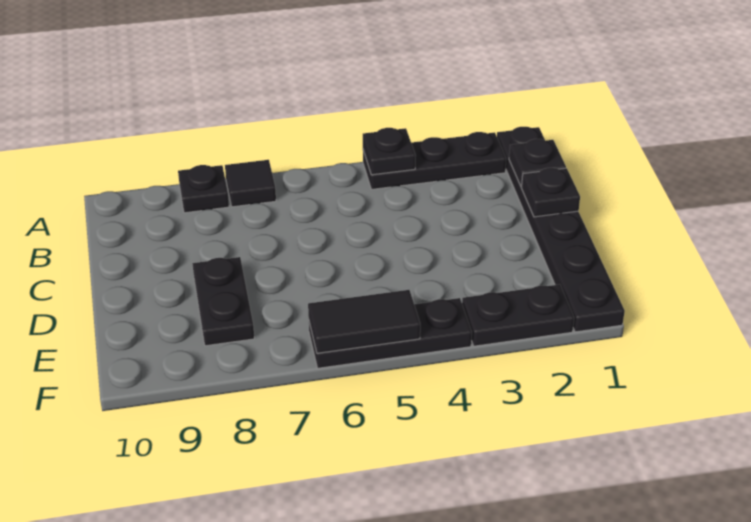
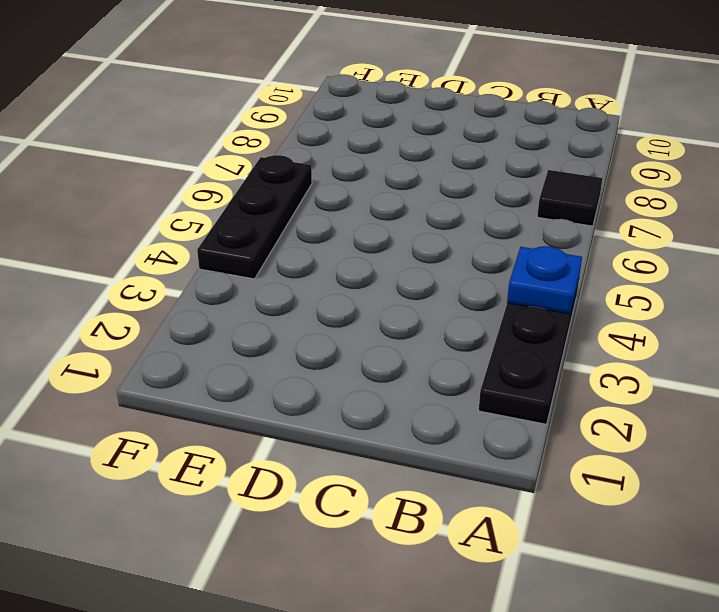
blue plate A4 level 2 -> black plate A4 level 2
none -> black plate A1:F1 level 1
none -> black plate A8 level 1

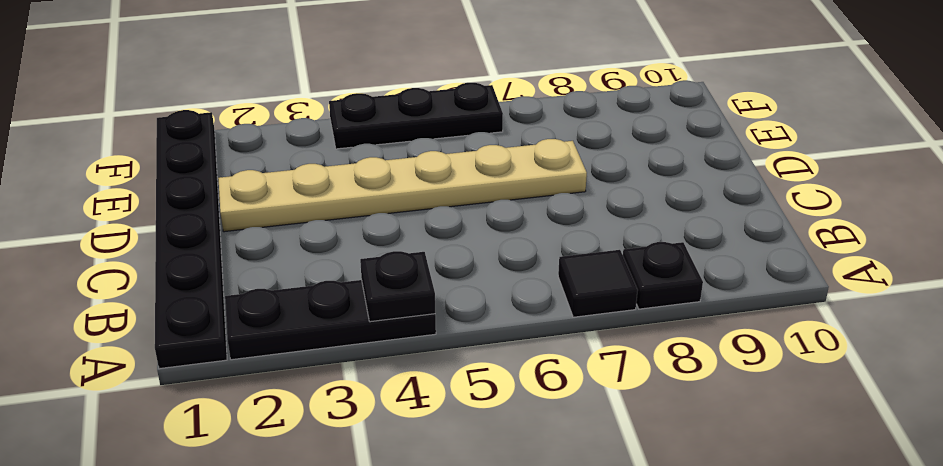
tan plate D2:D7 level 1 -> none
none -> black plate D8:E8 level 1
none -> black plate F2:F3 level 1

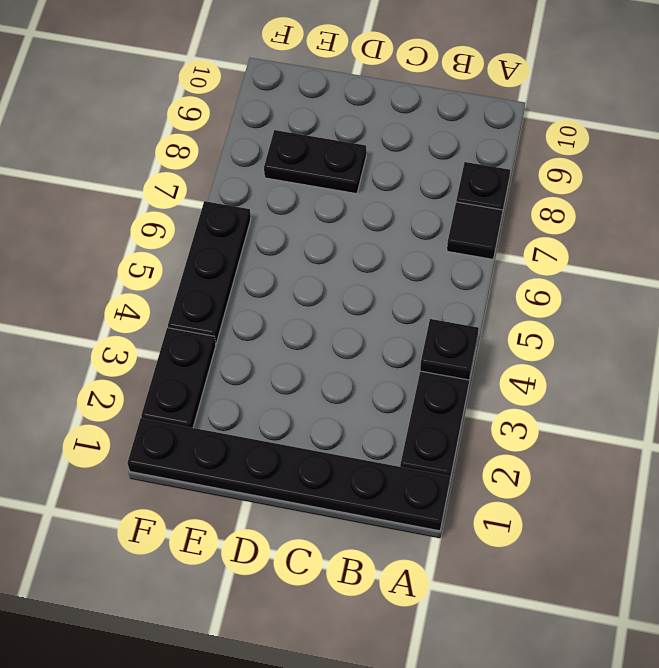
none -> black plate B1 level 2
none -> black plate C1 level 2

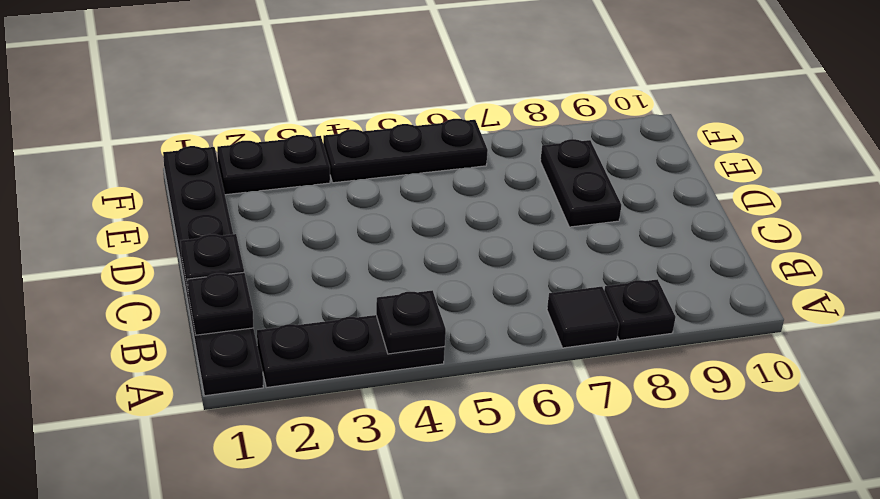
none -> black tile F5:F6 level 2

